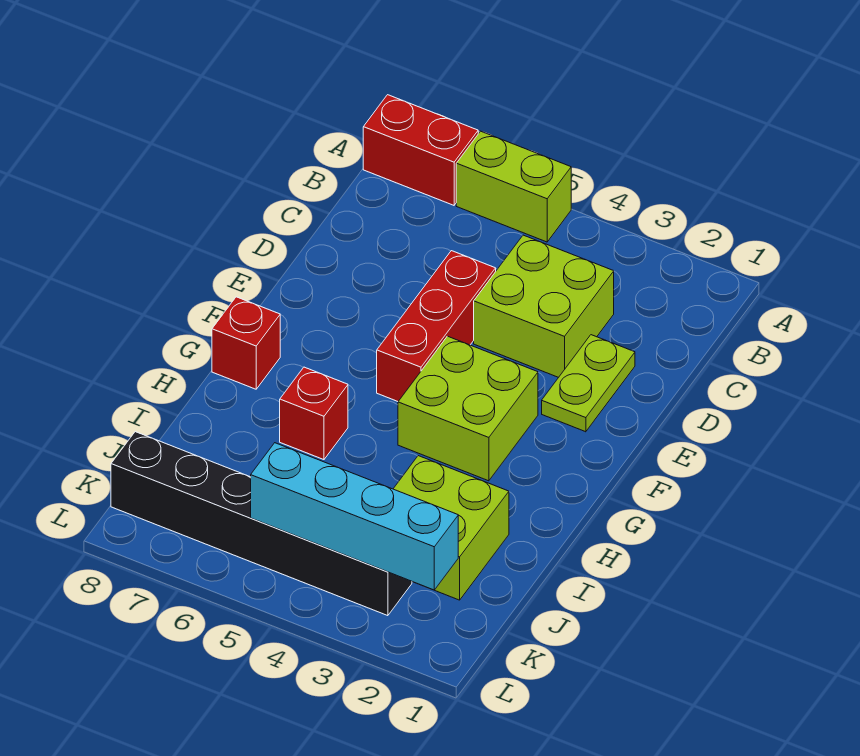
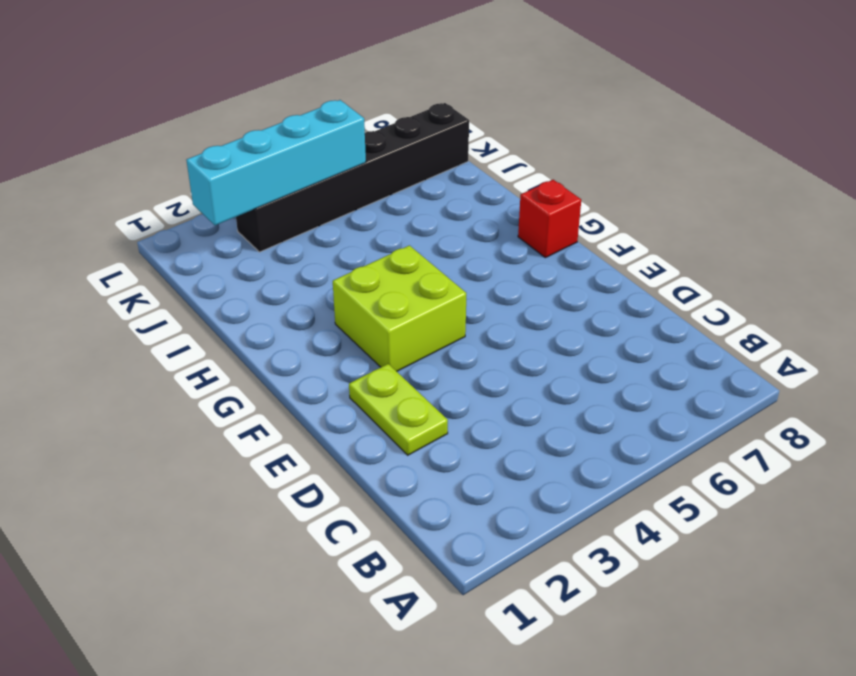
none -> lime brick A5:A6 level 1
none -> red brick A7:A8 level 1

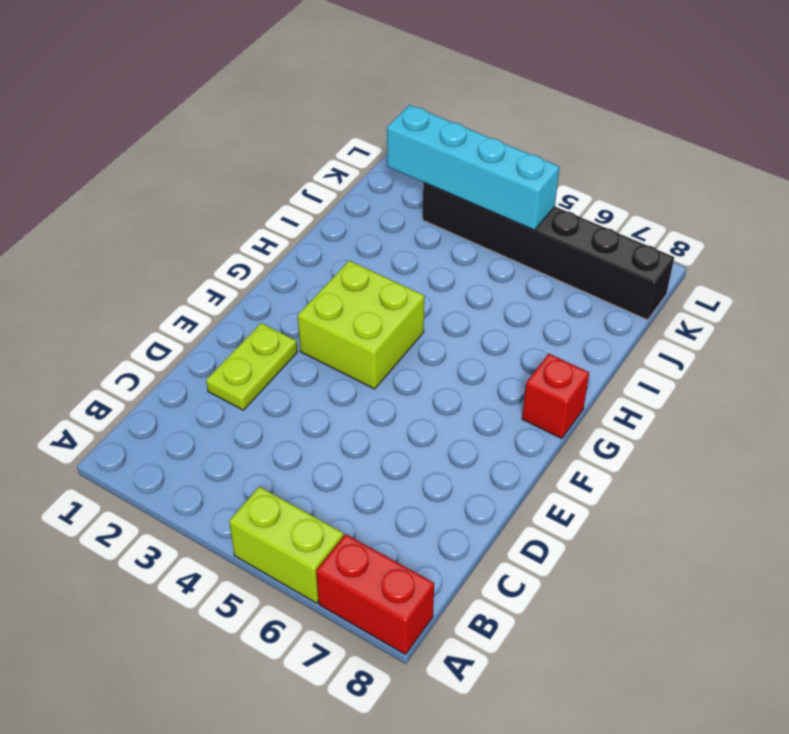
none -> lime brick C3:D4 level 1
none -> red brick D5:F5 level 1

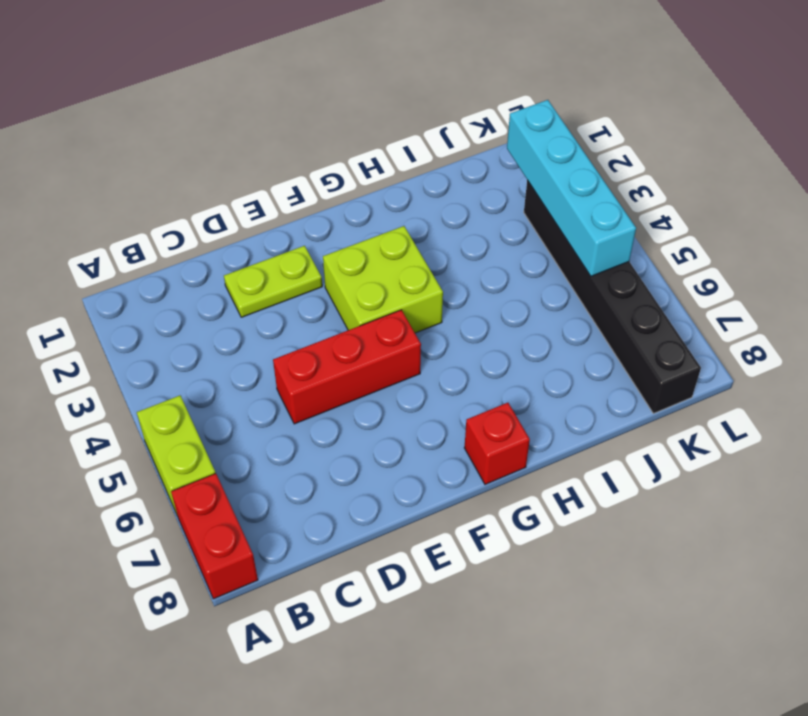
none -> lime brick C3:D4 level 1
none -> red brick H6 level 1

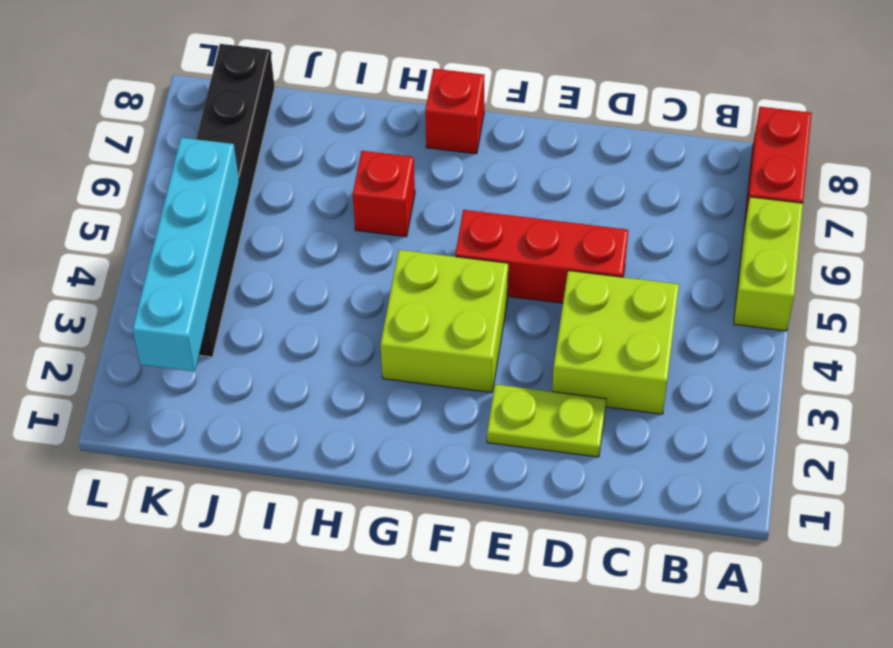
none -> lime brick I2:J3 level 1

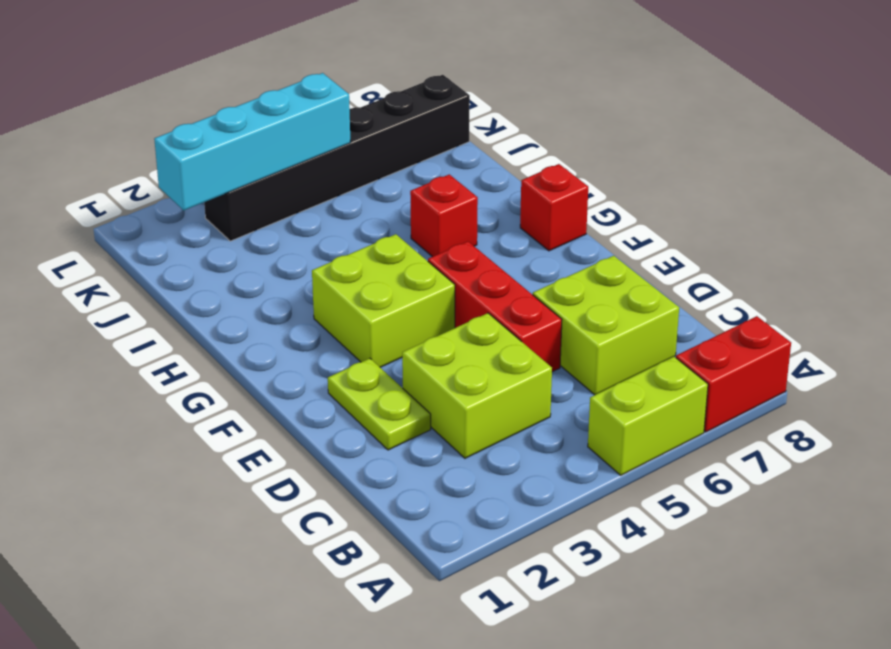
lime brick C6:D7 level 1 -> lime brick I2:J3 level 1

